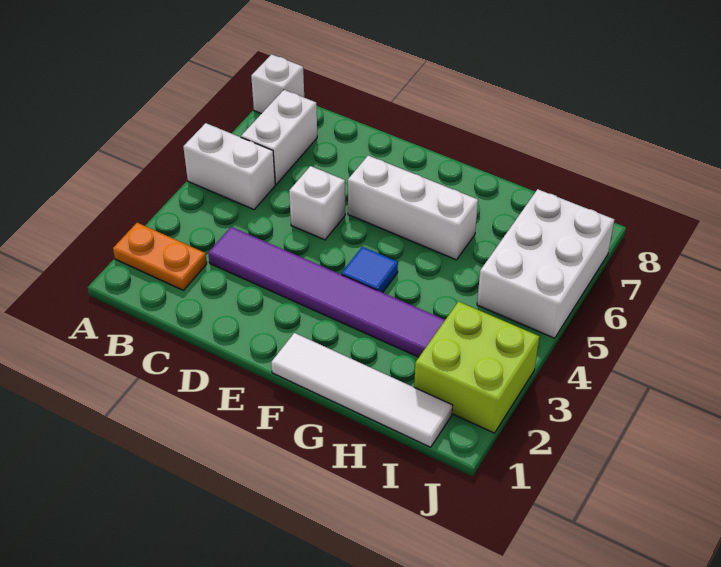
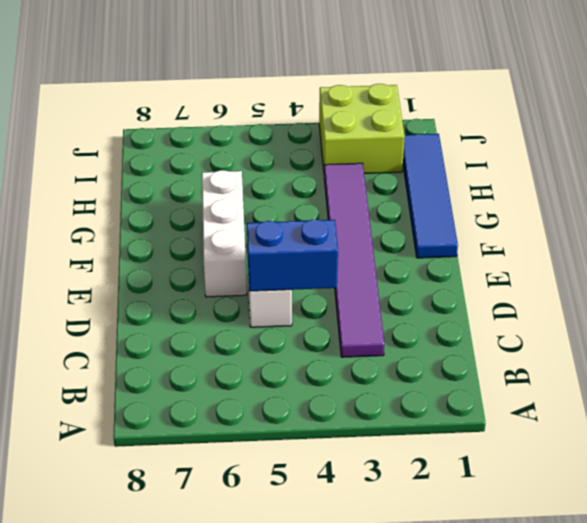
blue brick D4:D5 level 2 -> none
blue tile F1:I1 level 1 -> white tile F1:I1 level 1
none -> orange plate A2:B2 level 1
none -> white brick A5:B5 level 1

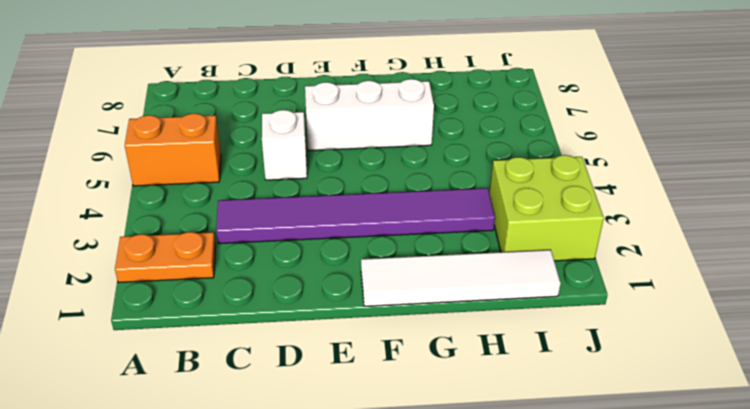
orange brick A5:B5 level 1 -> white brick A5:B5 level 1
none -> white brick A8 level 1
none -> white brick B6:B7 level 1

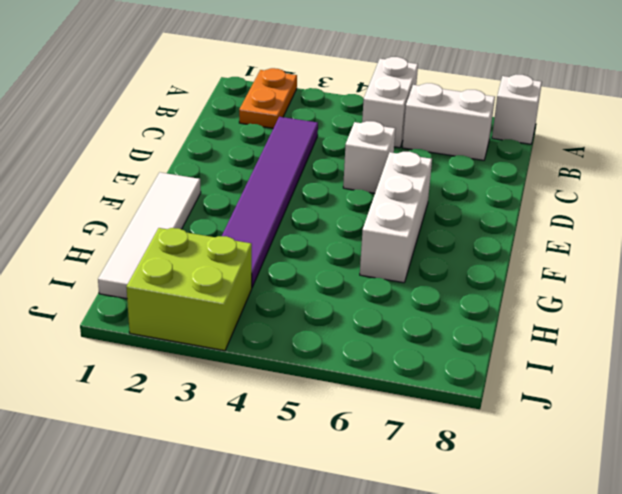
none -> blue tile F4 level 1
none -> white brick I5:J7 level 1

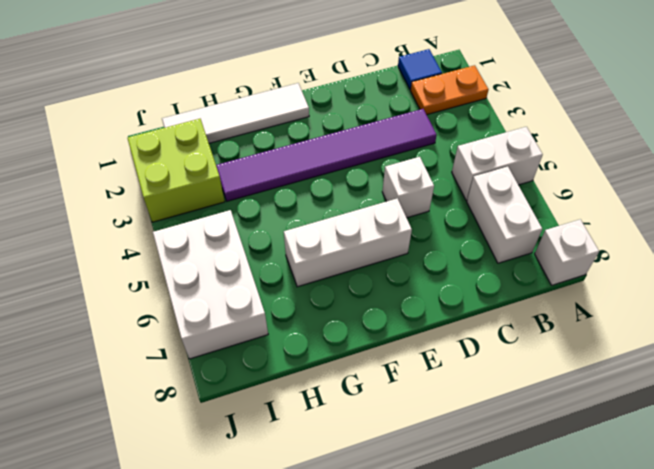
blue tile B1 level 1 -> blue tile F4 level 1

